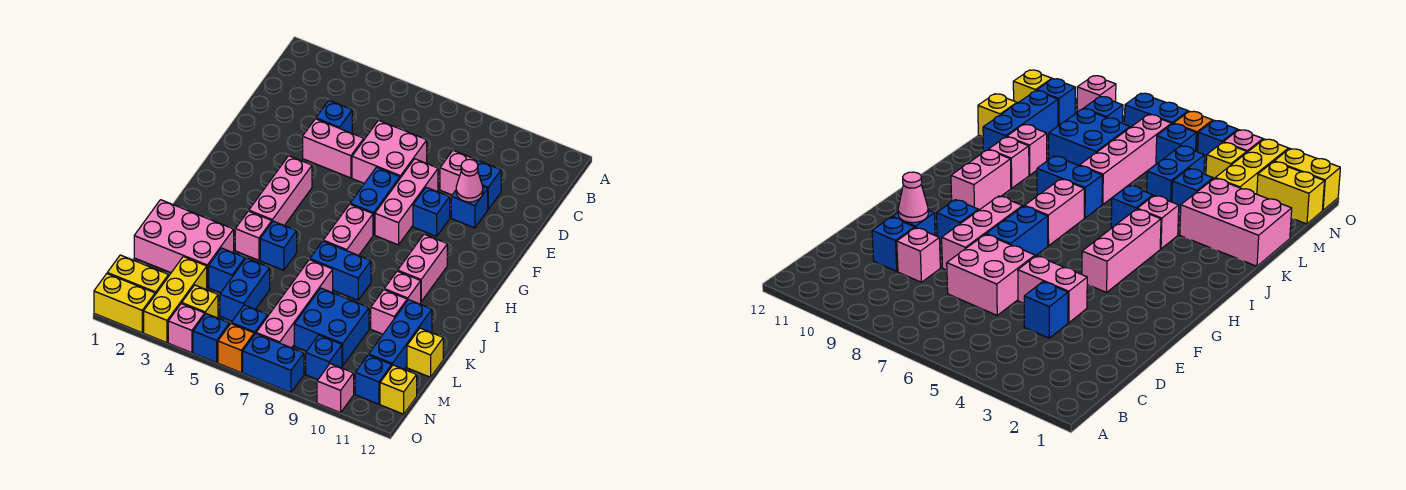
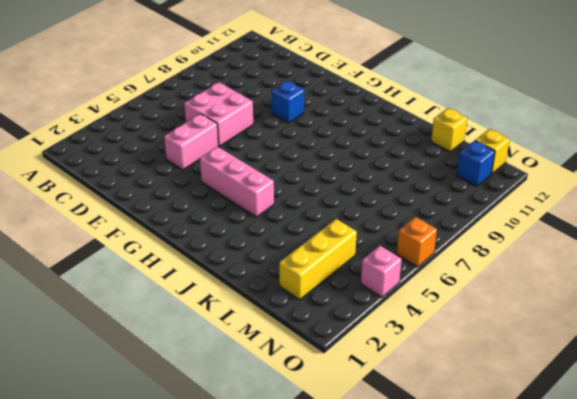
yellow brick M2:M4 level 1 -> yellow brick M3:O3 level 1
none -> blue brick D4 level 1
none -> pink brick D9 level 1
none -> blue brick D10 level 1
none -> pink brick E8:G8 level 1

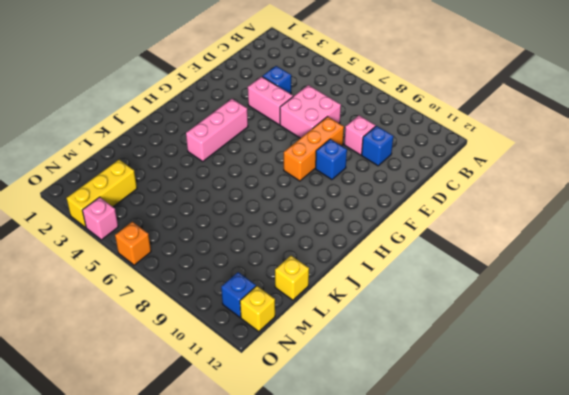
orange brick E8:G8 level 1 -> pink brick E8:G8 level 1
none -> blue brick E10 level 1
none -> blue brick F7:G7 level 1
none -> pink brick H7:I7 level 1
none -> pink brick H10:I10 level 1

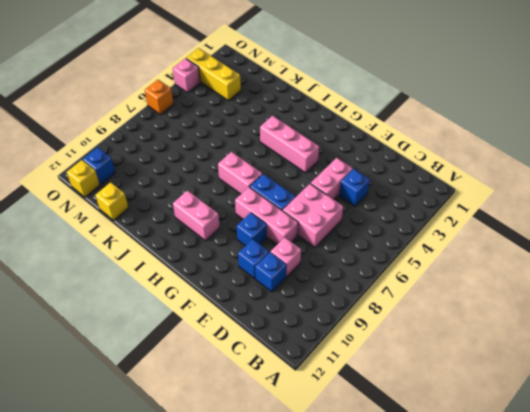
none -> pink brick J4 level 1
none -> blue brick J5 level 1
none -> blue brick J7:J8 level 1
none -> pink brick J10 level 1

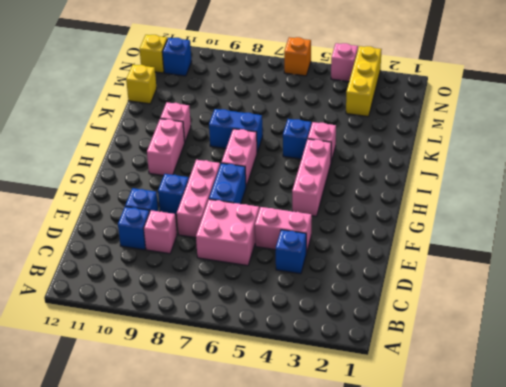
none -> pink brick K1:L3 level 1
none -> pink brick K7:N7 level 1
none -> pink brick K10 level 1
none -> blue brick K11:M11 level 1

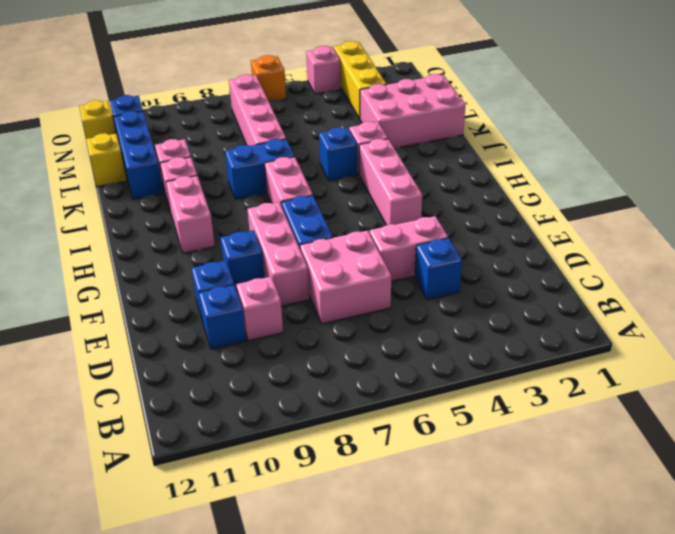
none -> blue brick L4 level 1
none -> blue brick L5:M5 level 1
none -> blue brick L8:M9 level 1
none -> yellow brick N1:N2 level 1

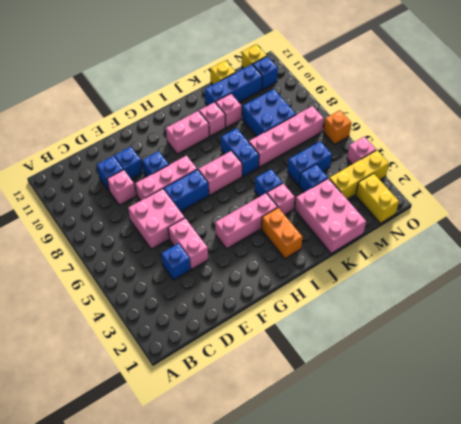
orange brick I2:I3 level 1 -> none
none -> yellow brick N4 level 1
none -> blue brick N6 level 1
none -> blue brick N9 level 1
none -> yellow brick O1:O2 level 1

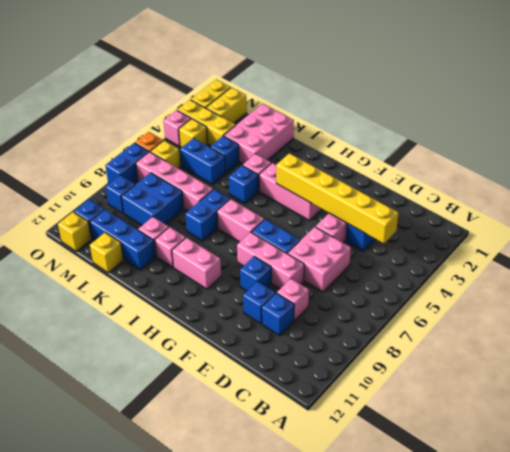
yellow brick C4:H4 level 2 -> none
yellow brick N6 level 1 -> blue brick N6 level 1
none -> blue brick O5 level 1
none -> pink brick O10 level 1
none -> pink cone E10 level 2

